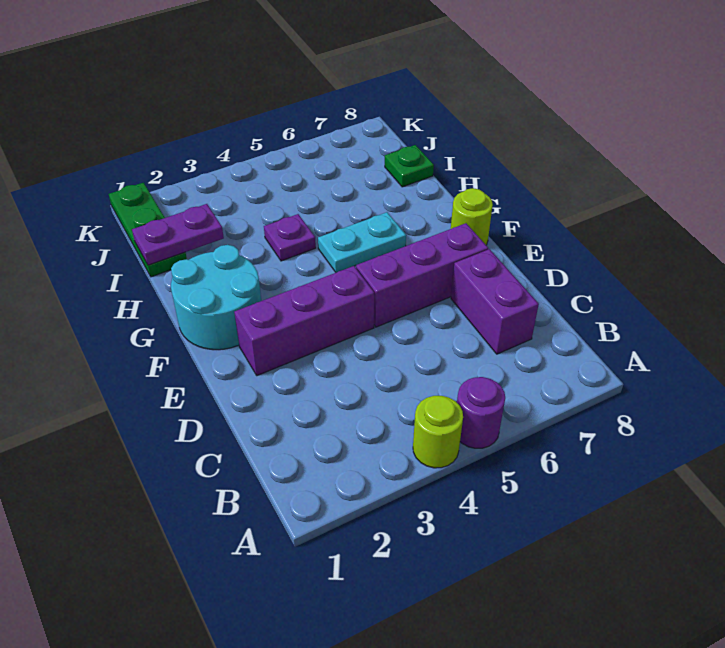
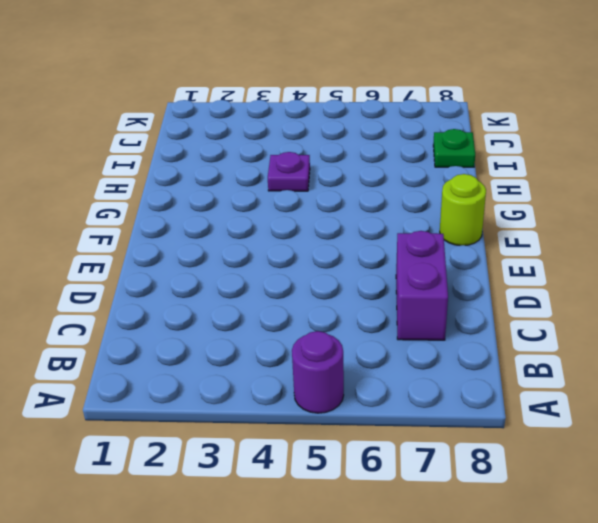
none -> lime round brick A4 level 1
none -> purple brick E2:E4 level 1
none -> purple brick E5:E7 level 1

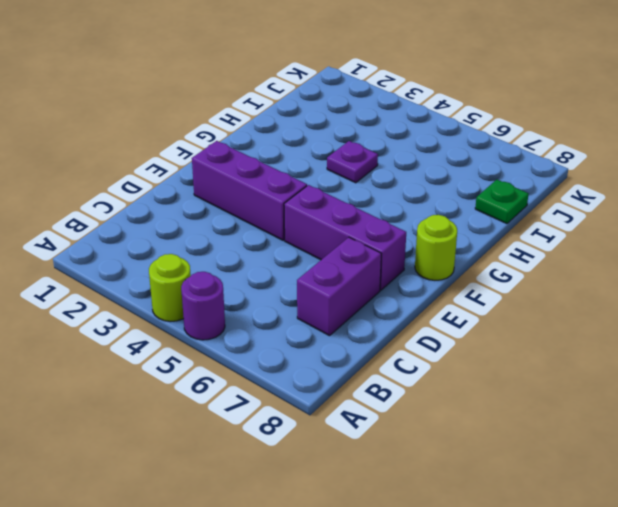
none -> cyan round brick F1:G2 level 1
none -> cyan plate G5:G6 level 1
none -> green plate I1:K1 level 1

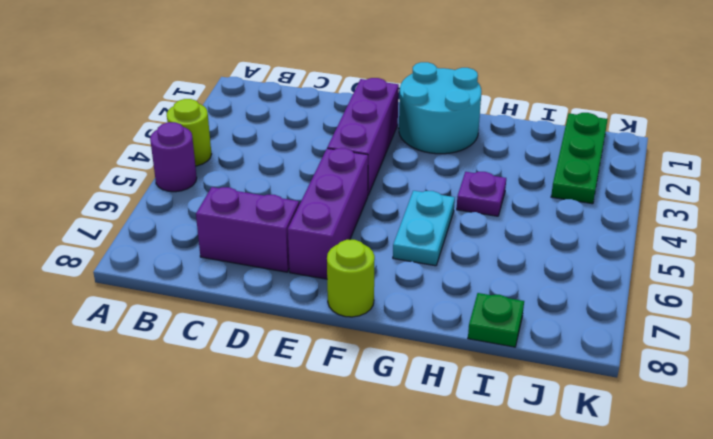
green plate J1:J3 level 1 -> green plate I1:K1 level 1
none -> purple plate I1:I2 level 2

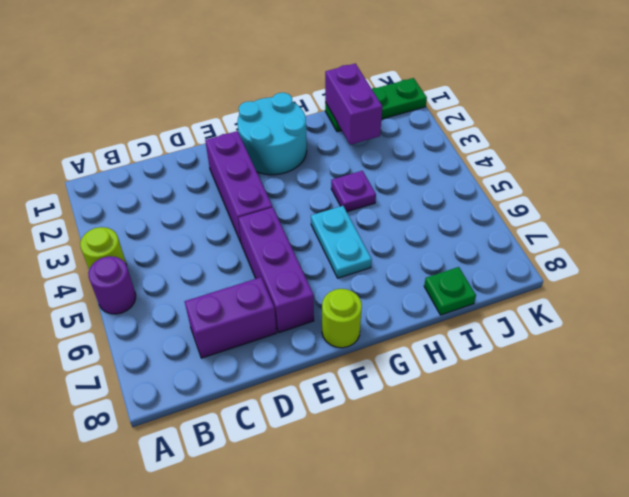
purple brick I1:I2 level 2 -> purple plate I1:I2 level 2

